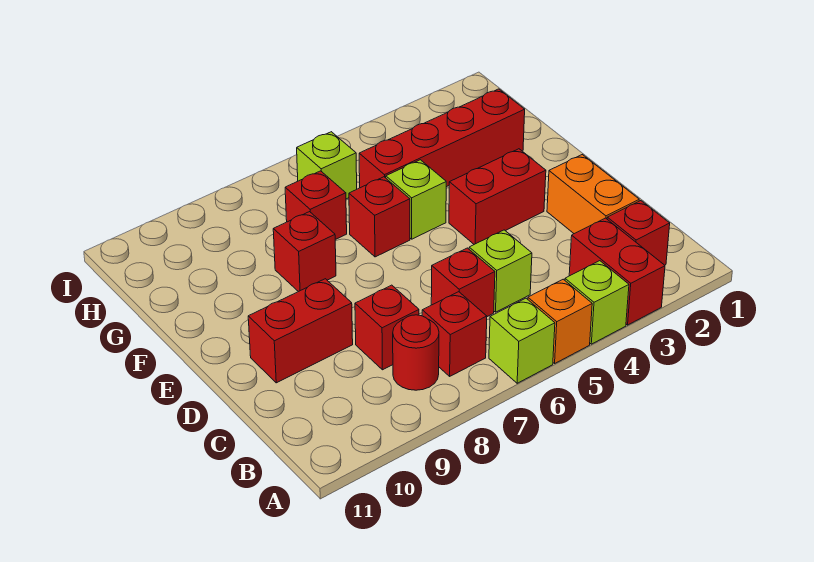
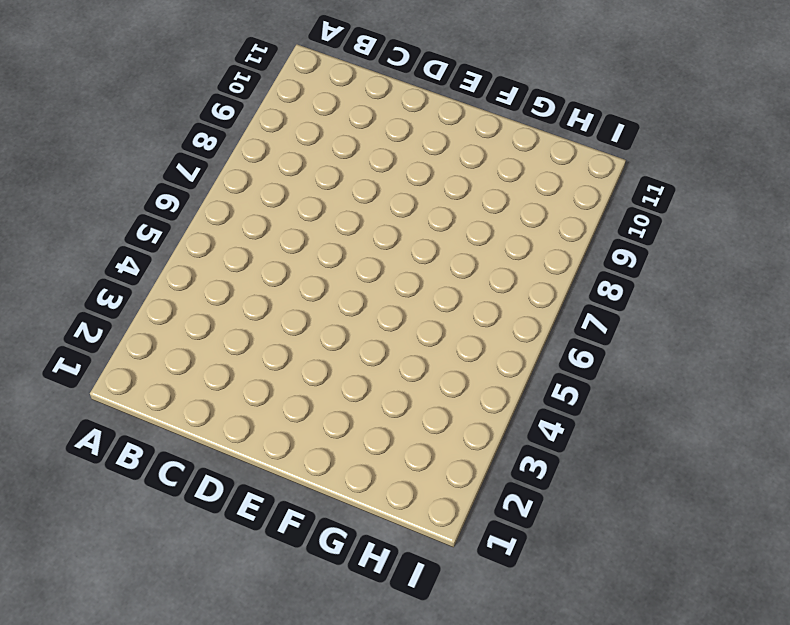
none -> red brick A3:B3 level 1
none -> lime brick A4 level 1
none -> orange brick A5 level 1

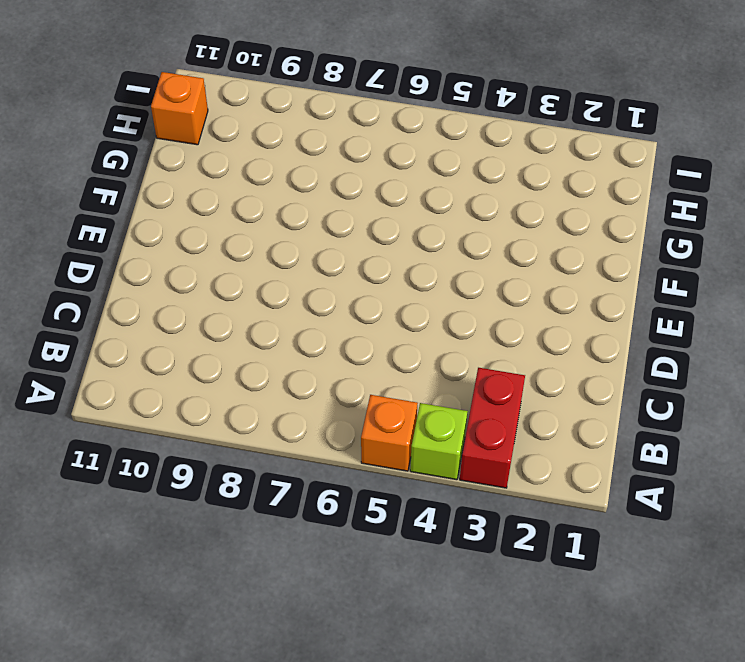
orange brick H11 level 1 -> none
none -> lime brick A6 level 1
none -> red brick B2 level 1
none -> red brick B7 level 1

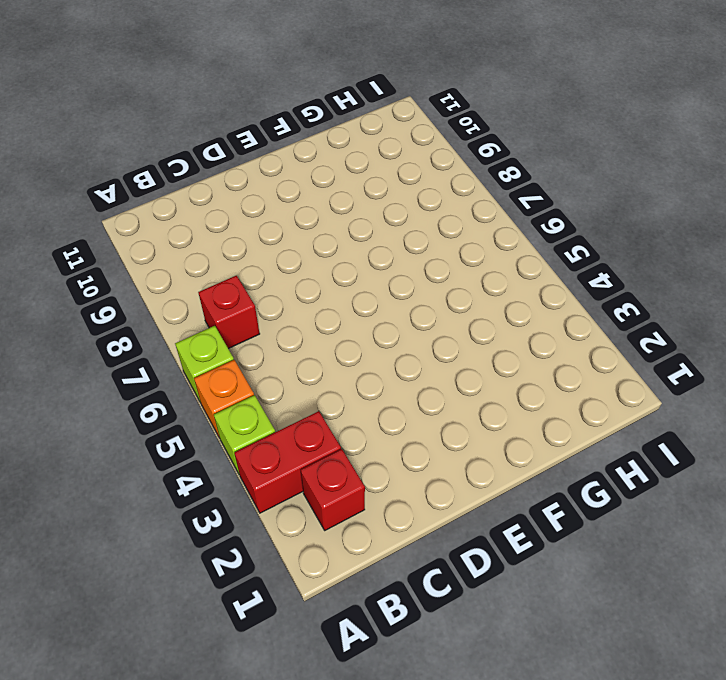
none -> red round brick B8 level 1
none -> orange brick C2:D2 level 1
none -> lime brick C5 level 1

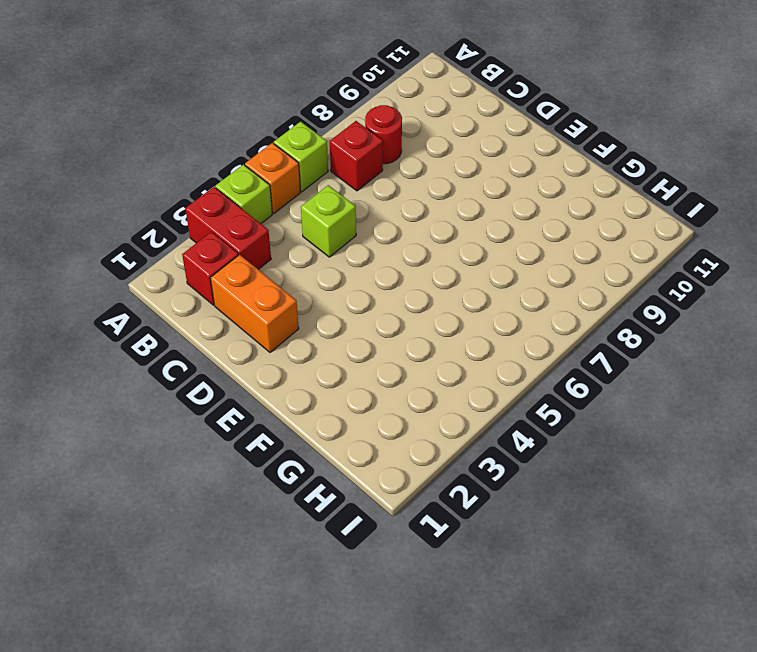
none -> red brick C6 level 1
none -> red brick C8 level 1
none -> red brick D9:D10 level 1

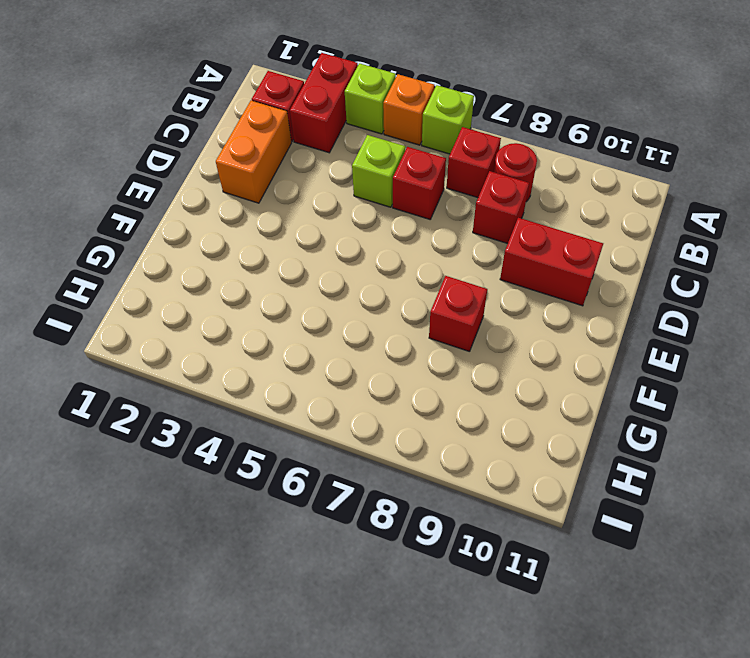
none -> red brick E3:E4 level 1
none -> lime brick F5 level 1
none -> red brick F6 level 1

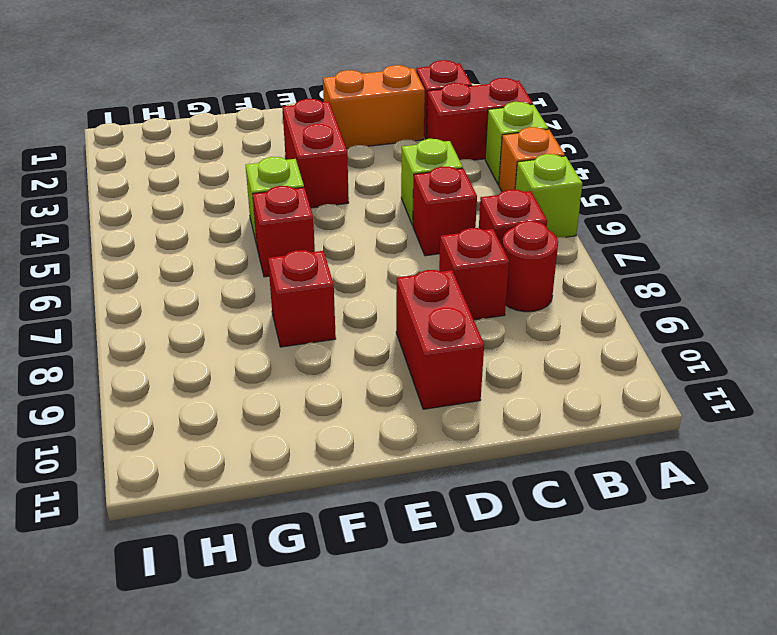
none -> red brick G2:G5 level 1
none -> red brick G7 level 1
none -> lime brick H6 level 1

